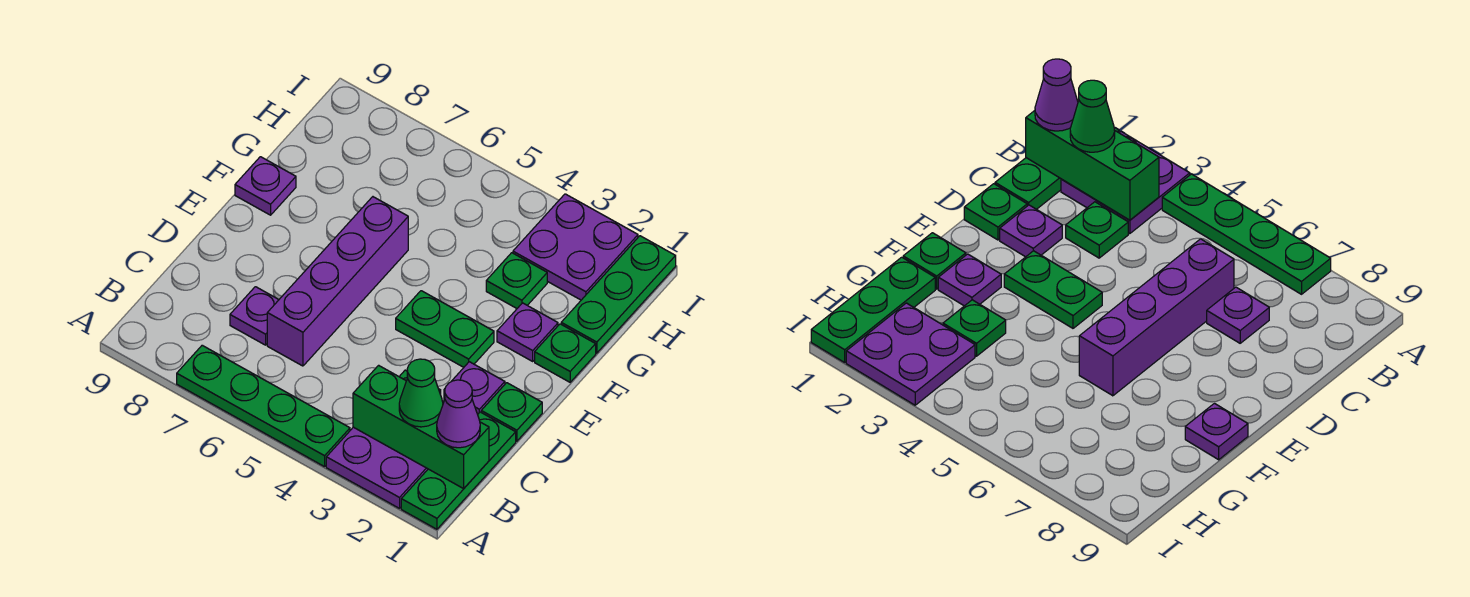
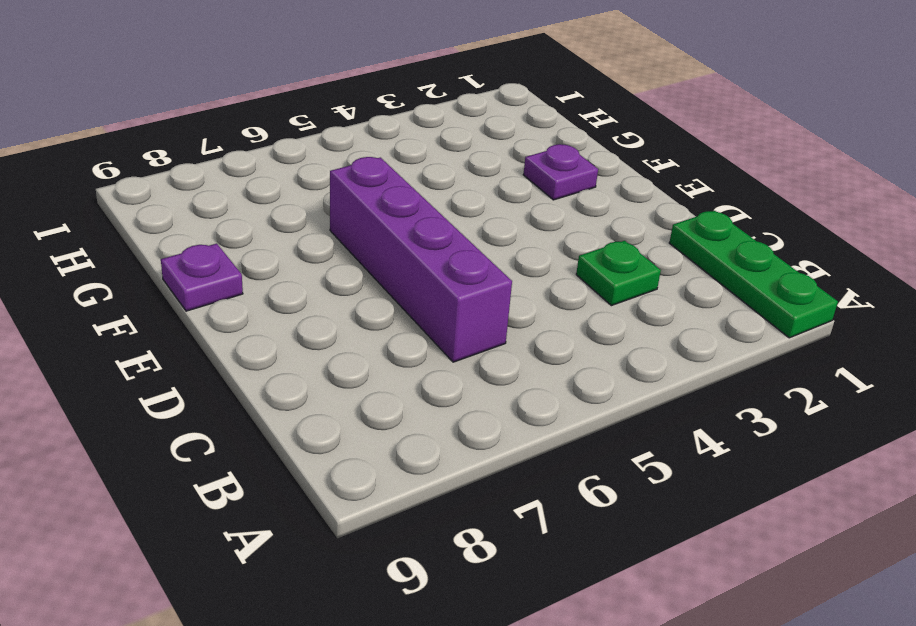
none -> purple plate A2:B3 level 1
none -> green plate A4:A7 level 1
none -> purple plate C7 level 1

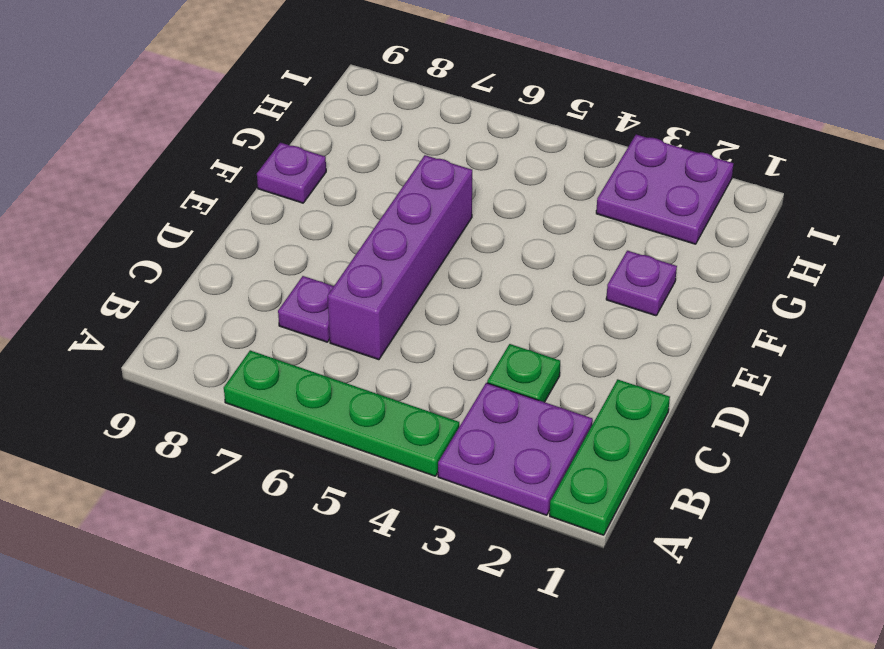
none -> green plate D1 level 1
none -> purple plate D2 level 1
none -> green plate E3:E4 level 1

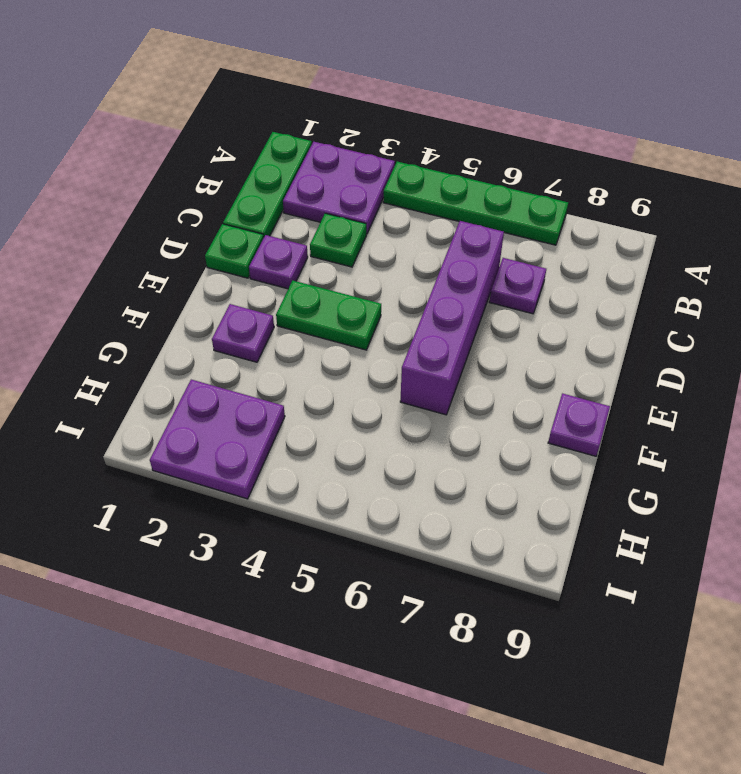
none -> green plate F1 level 1
none -> green plate G1:I1 level 1
none -> green plate G3 level 1

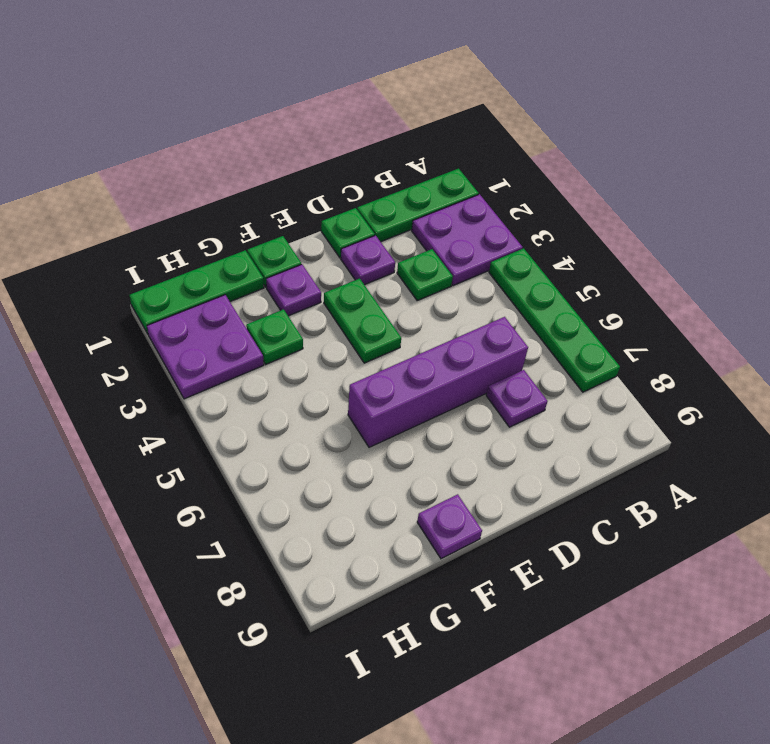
none -> green brick B1:B3 level 2
none -> purple cone B1 level 3
none -> green cone B2 level 3

